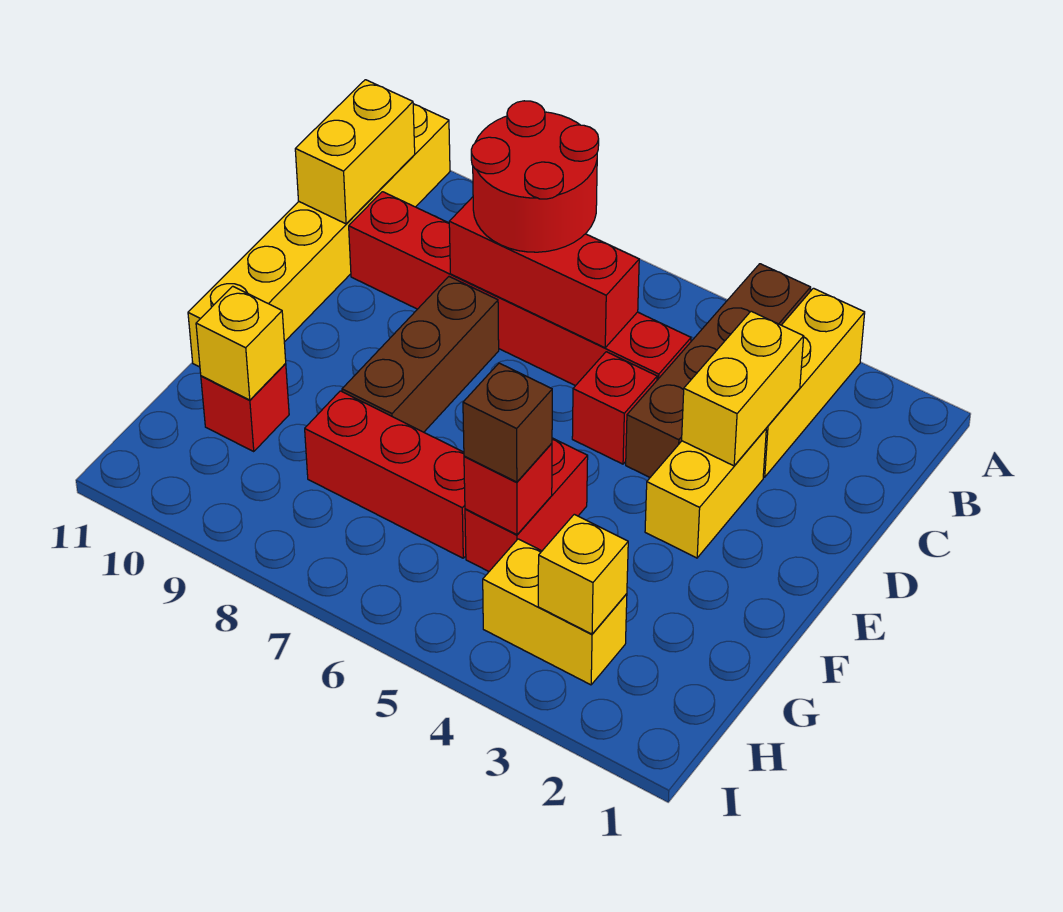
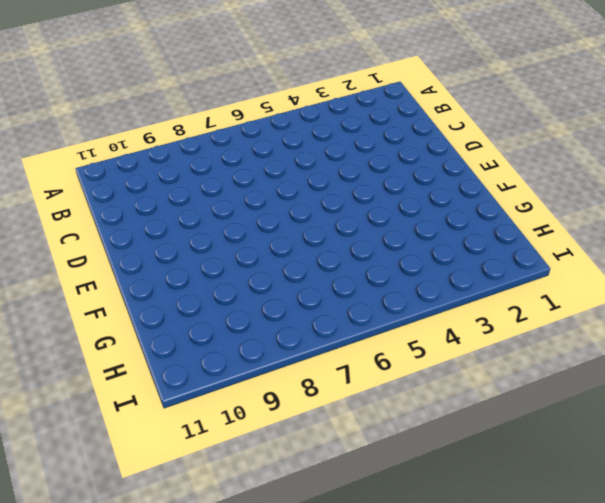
none -> yellow brick A3:C3 level 1
none -> brown brick A4:D4 level 1
none -> yellow brick A11:F11 level 1

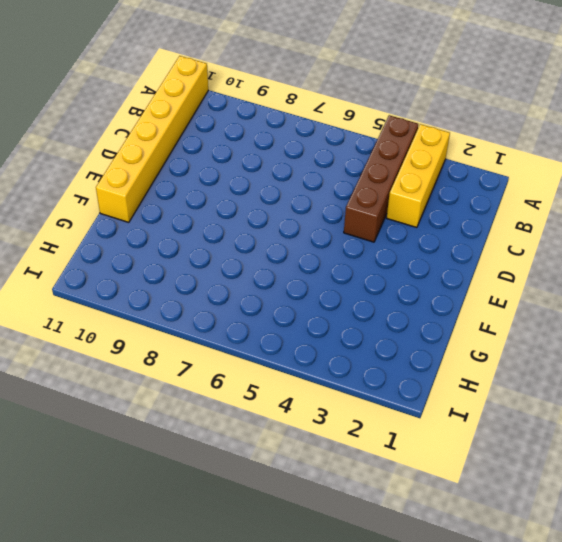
none -> red brick C5:C10 level 1
none -> yellow brick D3:E3 level 1
none -> red brick D5 level 1

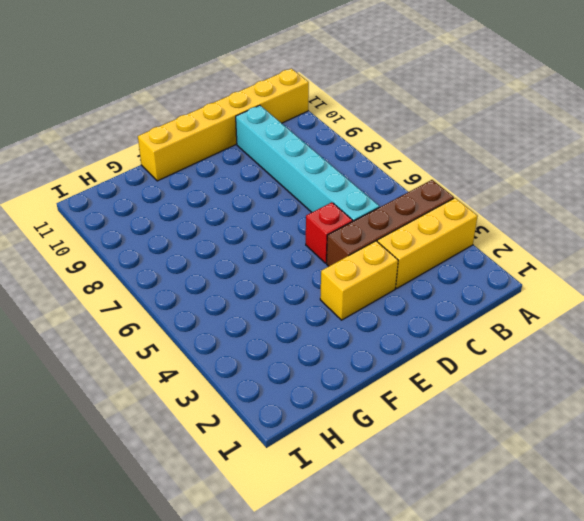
cyan brick C5:C10 level 1 -> red brick C5:C10 level 1
none -> brown brick D8:F8 level 1
none -> red brick F5:G5 level 1
none -> red brick G6:G8 level 1

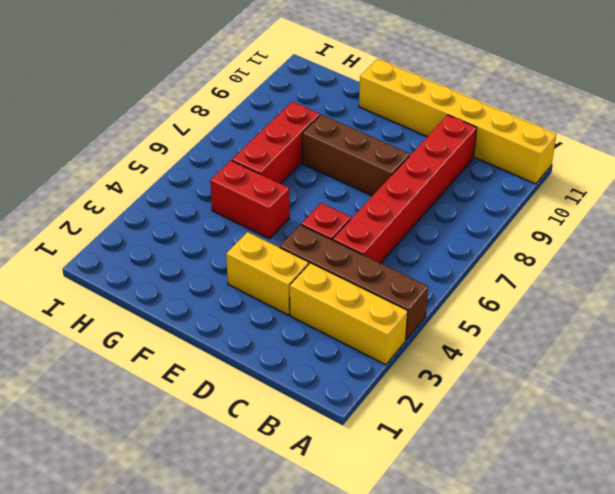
none -> red brick G10 level 1
none -> yellow brick H3:H4 level 1
none -> yellow brick B11:C11 level 2

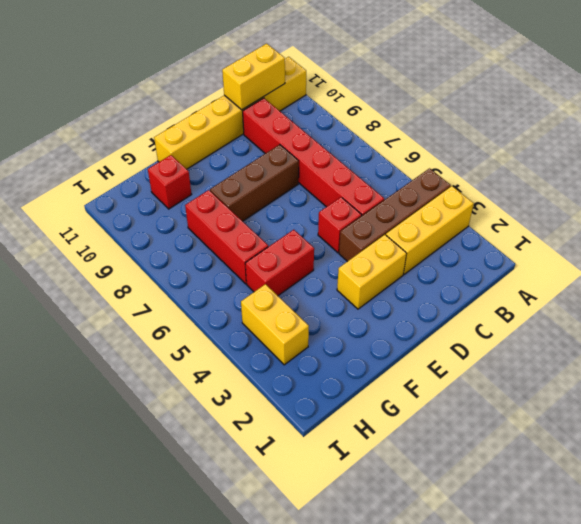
none -> yellow brick C3:D3 level 2
none -> red brick C6:C8 level 2
none -> red brick G5 level 2

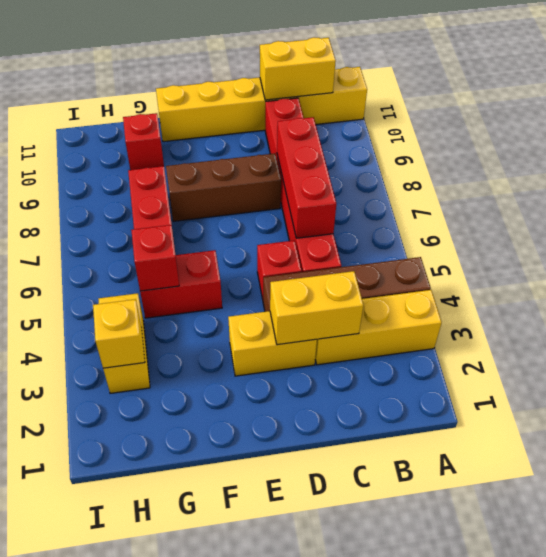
none -> yellow brick G10 level 2
none -> red round brick B7:C8 level 3
none -> brown brick G5 level 3

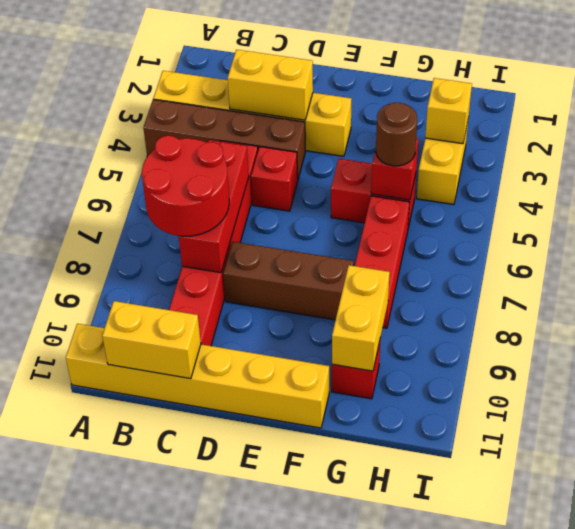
brown round brick G5 level 3 -> brown brick G5 level 3
yellow brick G9:G10 level 2 -> yellow brick G10 level 2

